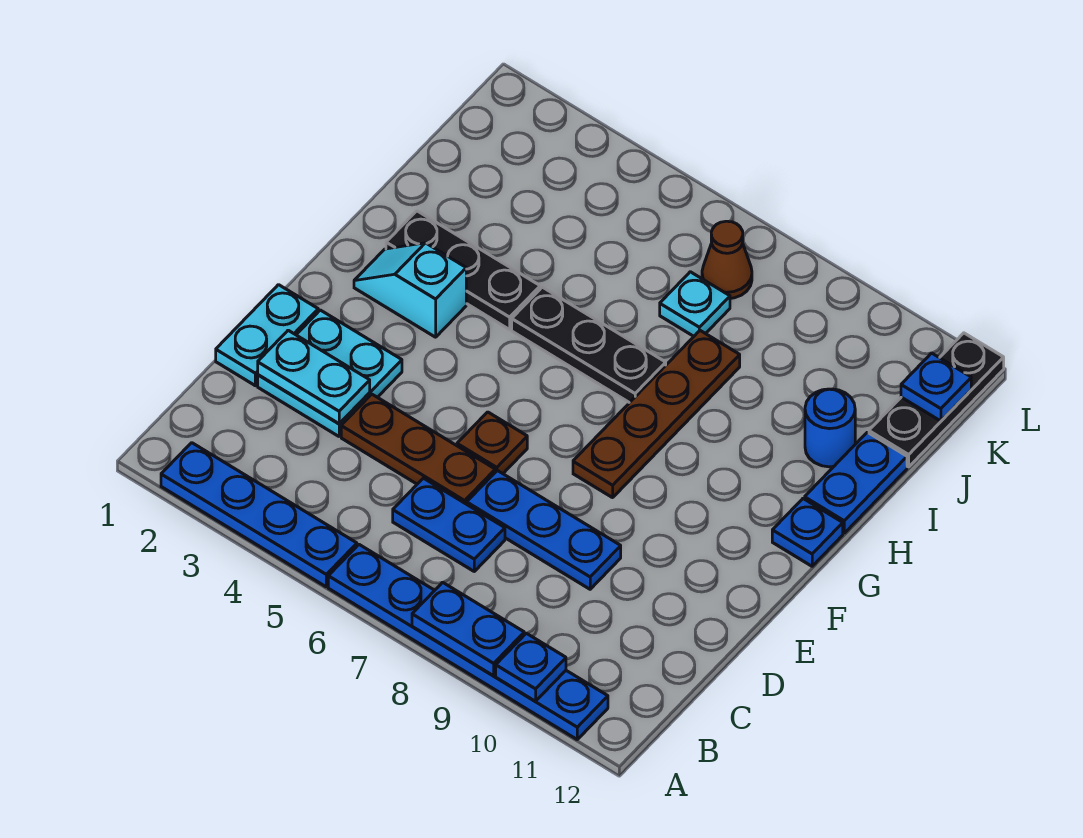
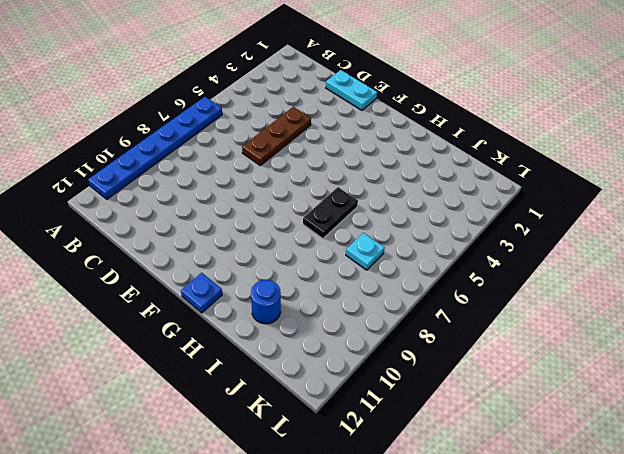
black plate H6:H7 level 1 -> black plate H5:H7 level 1
none -> blue plate A2:A5 level 1
none -> blue plate C6:C7 level 1
none -> cyan plate D2:E3 level 1

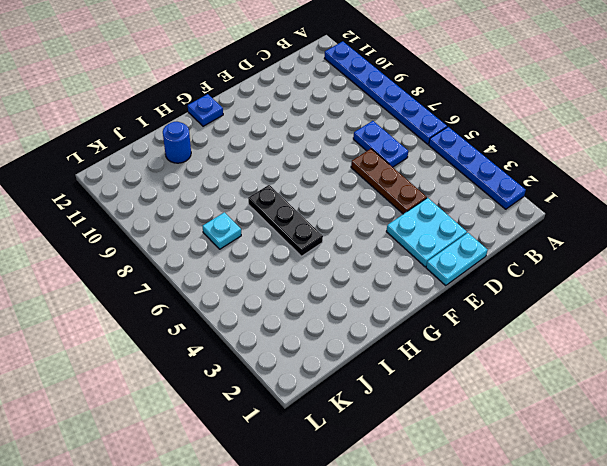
none -> blue plate D7:D9 level 1
none -> brown plate E6 level 1
none -> brown plate F8:I8 level 1

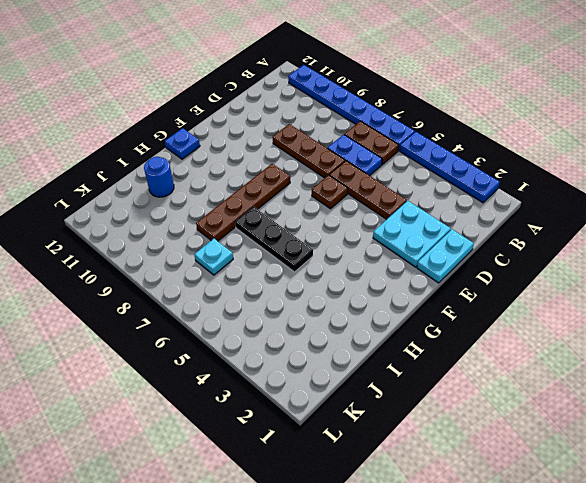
brown plate B6:B7 level 1 -> none
brown plate D7:D9 level 1 -> blue plate D7:D9 level 1
none -> cyan slope G2:G3 level 1 top 3
none -> black plate H2:H4 level 1
none -> blue plate H12:I12 level 1

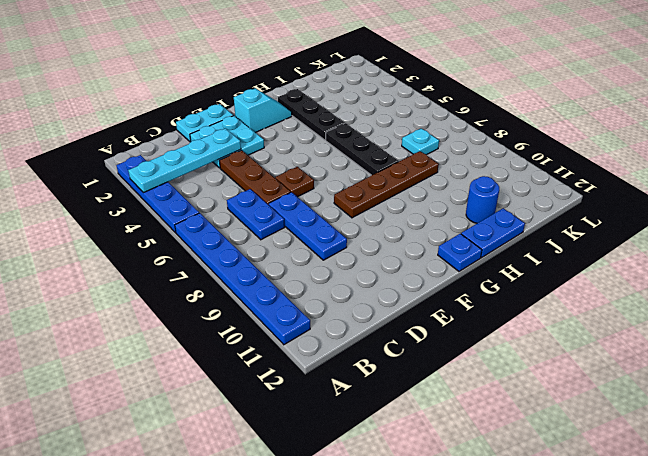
cyan plate A3:D3 level 2 -> cyan plate D2:D3 level 2
cyan slope F2:G2 level 1 top F -> cyan slope G2:G3 level 1 top 3
none -> black plate J12:L12 level 1
none -> brown cone K7 level 1
none -> blue plate A8:A9 level 2

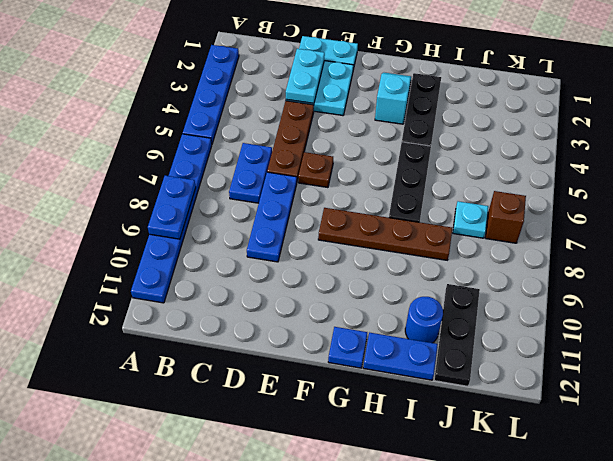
black plate J10:J12 level 1 -> black plate J12:L12 level 1
brown brick K7 level 1 -> brown cone K7 level 1
none -> blue plate A10 level 2
none -> blue plate K12 level 2

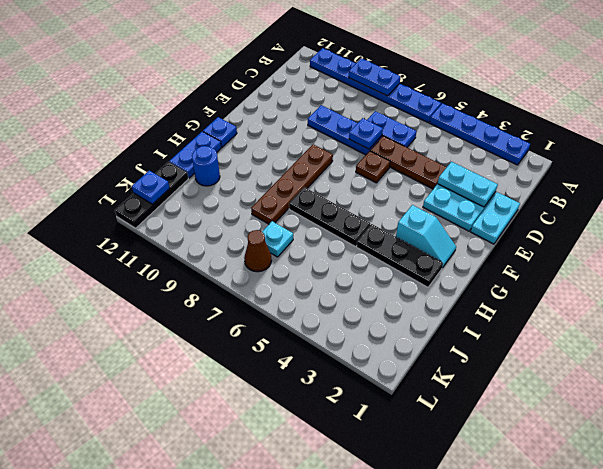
blue plate D7 level 2 -> blue plate A10 level 2

